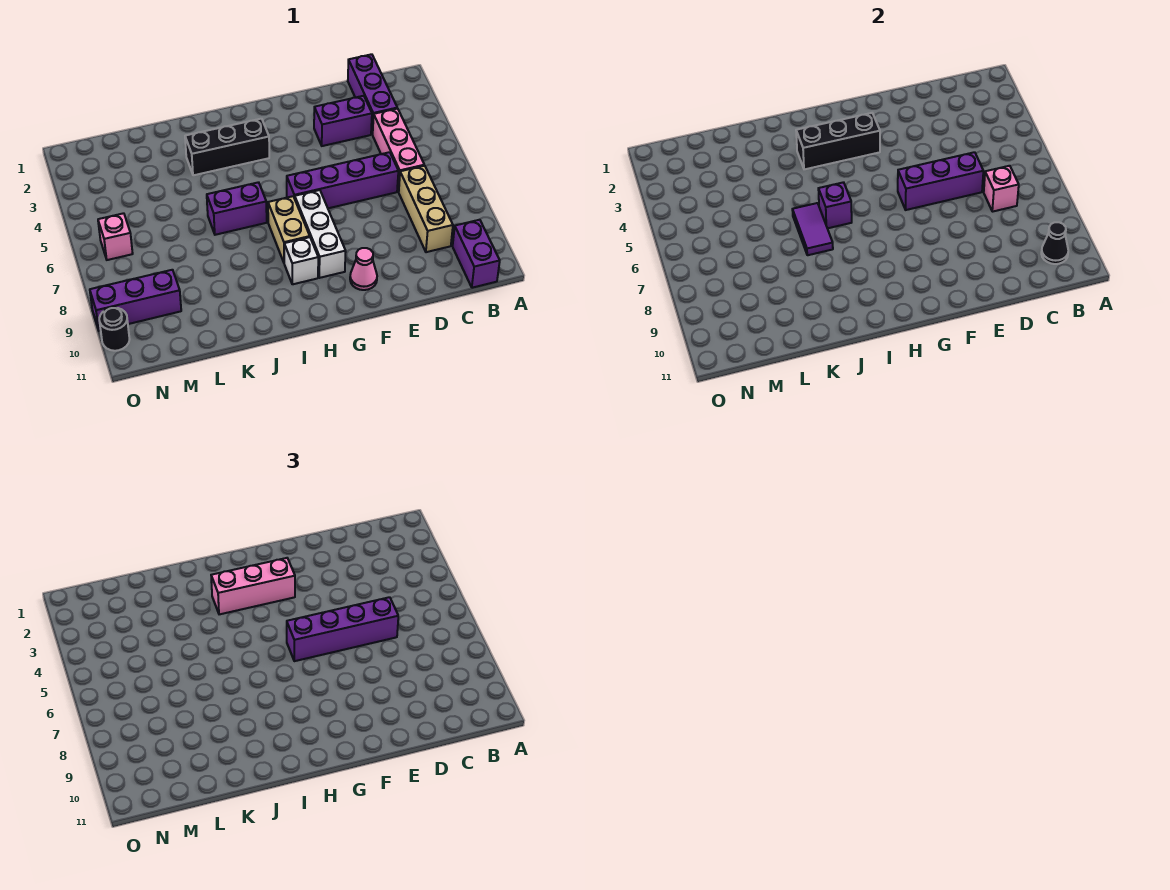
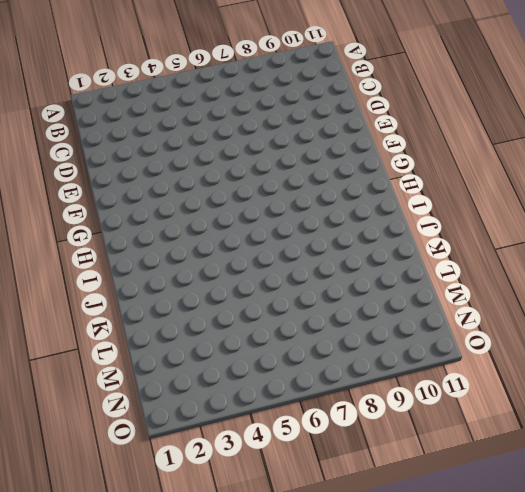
none -> purple brick B10:B11 level 1
none -> purple brick C1:C3 level 1
none -> pink brick C4:C6 level 1

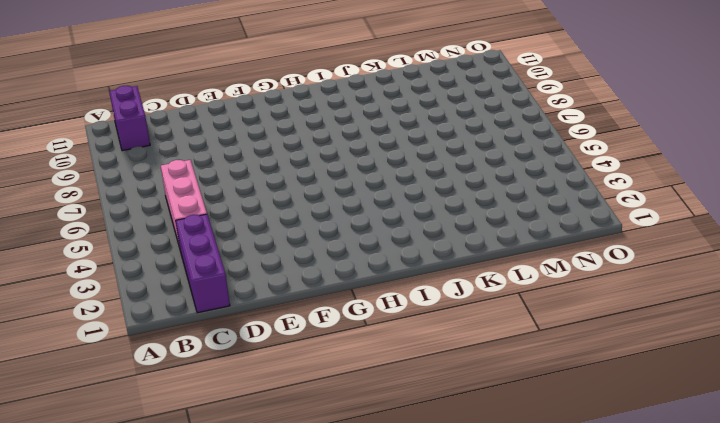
none -> tan brick C7:C9 level 1
none -> purple brick D3:E3 level 1
none -> purple brick D6:G6 level 1

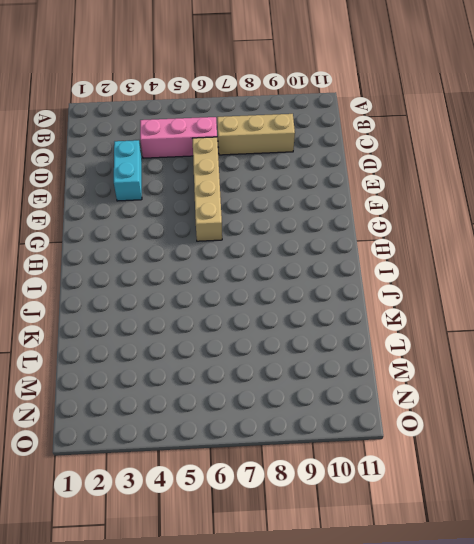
cyan brick D3:E3 level 1 -> purple brick D3:E3 level 1
tan brick D6:G6 level 1 -> purple brick D6:G6 level 1
none -> purple brick B10:B11 level 1
none -> purple brick C1:C3 level 1
none -> pink cone F10 level 1

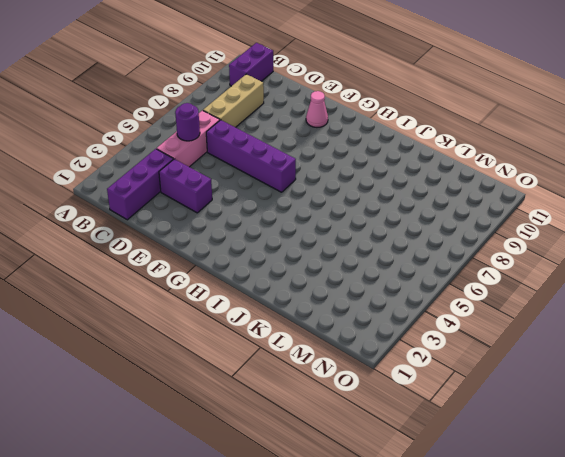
purple round brick C5 level 2 -> none
none -> white brick G7:G9 level 1
none -> black brick H3:J3 level 1
none -> tan brick H7:H8 level 1

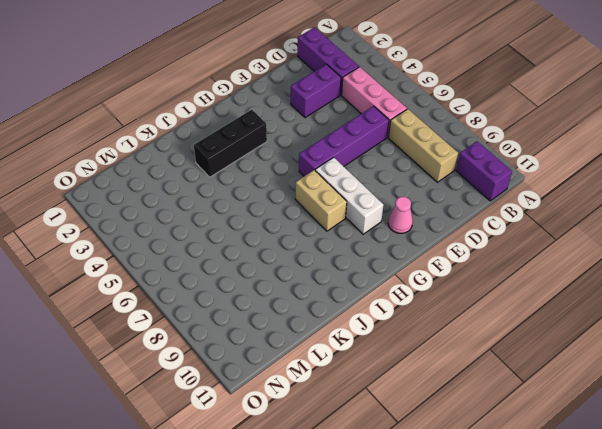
none -> white brick H9 level 1
none -> purple brick I6:J6 level 1
none -> purple brick M9:O9 level 1

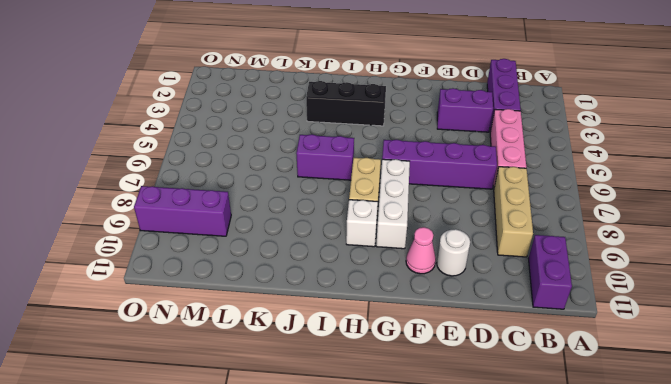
white round brick E10 level 1 -> none
none -> pink brick N6 level 1
none -> black round brick O10 level 1
none -> black cone B10 level 2

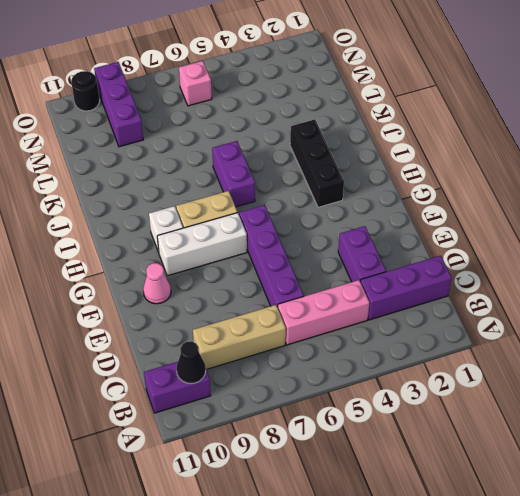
none -> pink brick C7 level 2
none -> purple brick D6:F6 level 2
none -> black brick G3:I3 level 2

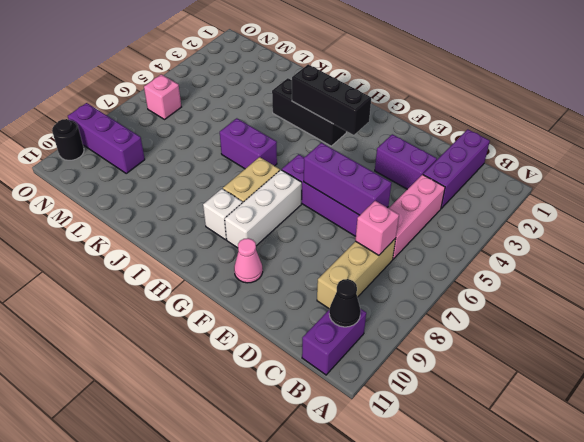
none -> purple brick I6 level 2
none -> purple tile J6:J7 level 2
none -> purple brick D6:G6 level 3

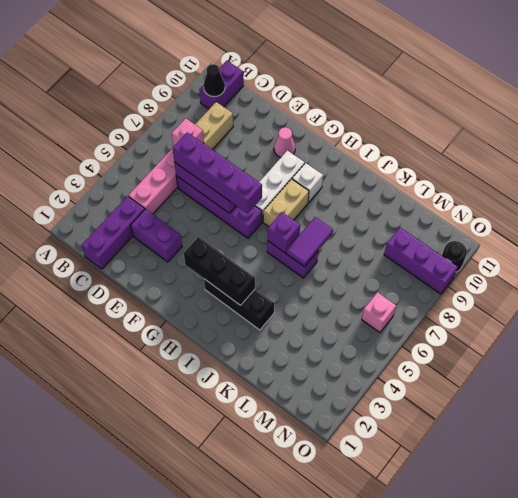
none -> pink brick G3:I3 level 3

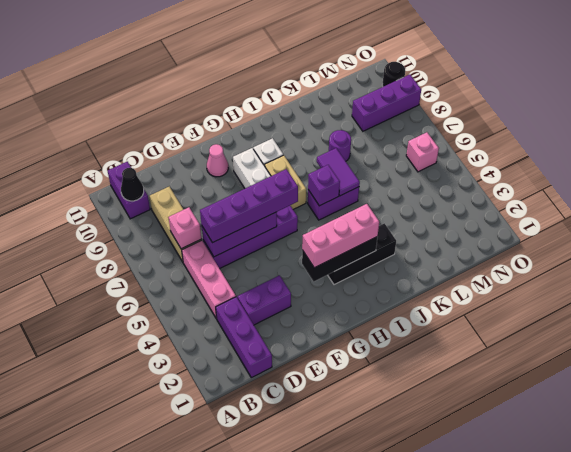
purple round brick K8 level 1 -> none

